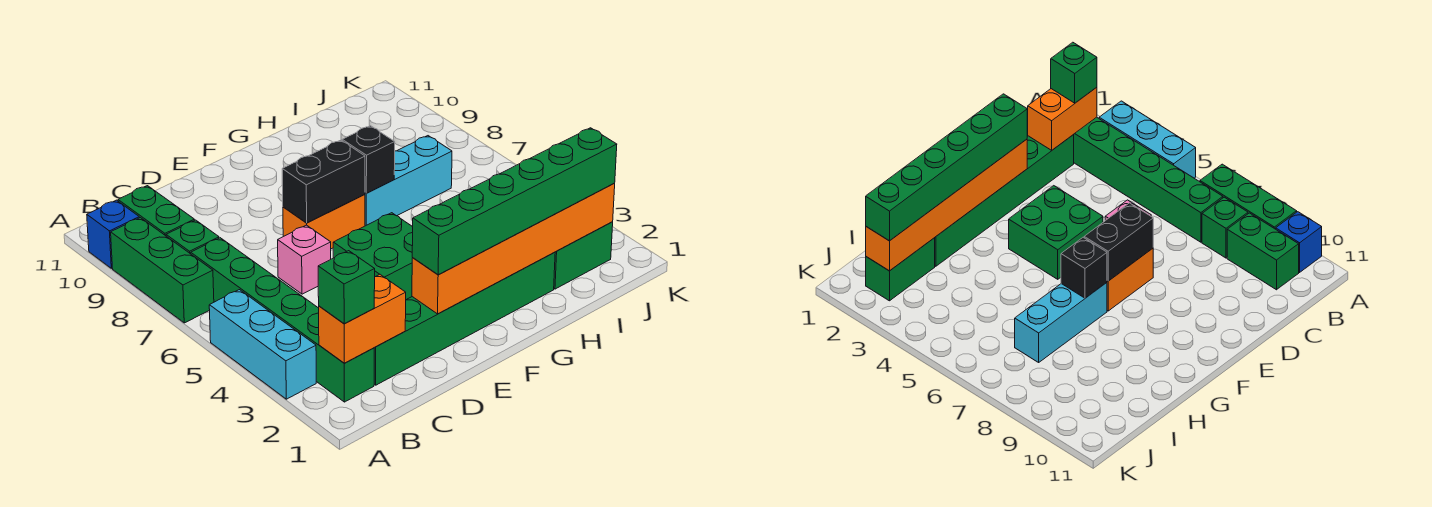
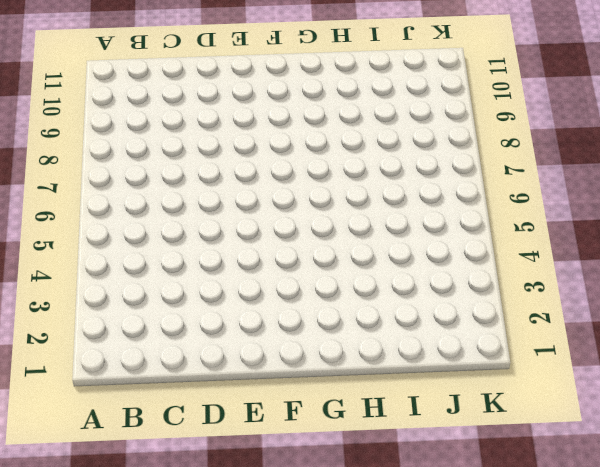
none -> cyan brick A3:A5 level 1
none -> green brick A7:A9 level 1
none -> blue brick A10 level 1

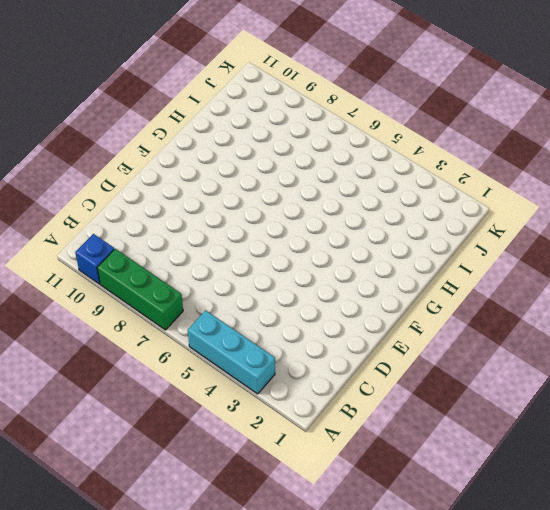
none -> green brick B2:B7 level 1
none -> green brick B8 level 1
none -> green brick B9:B10 level 1

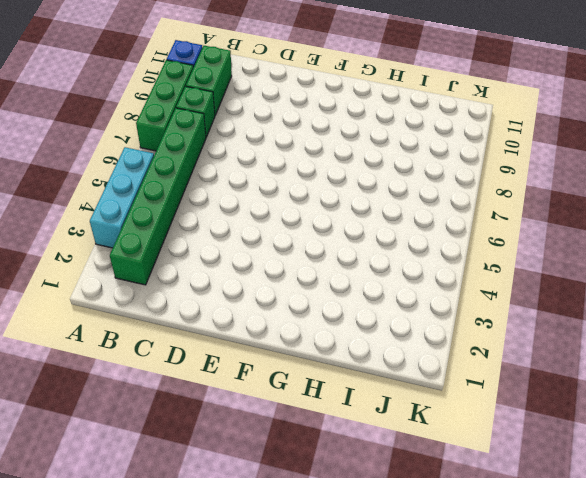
none -> green brick C2:H2 level 1
none -> pink brick D6 level 1
none -> green brick E4:F5 level 1

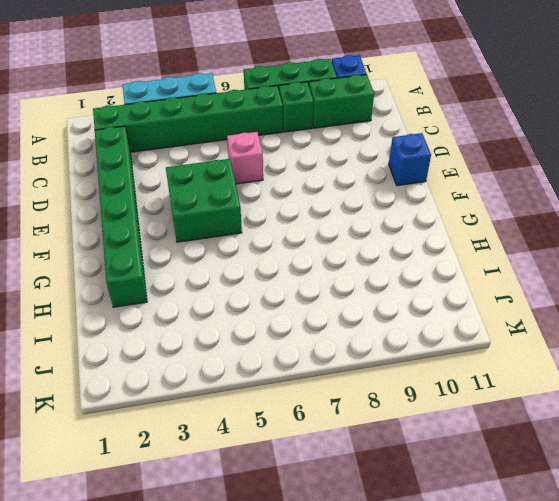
blue brick E11 level 1 -> none
none -> orange brick E7:F7 level 1
none -> cyan brick G7:I7 level 1
none -> green brick I2:J2 level 1

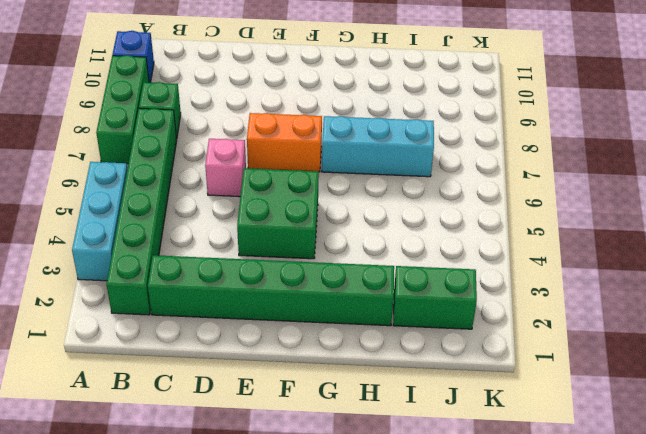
none -> green brick B9:B10 level 1
none -> orange brick B2:C2 level 2
none -> orange brick E2:J2 level 2

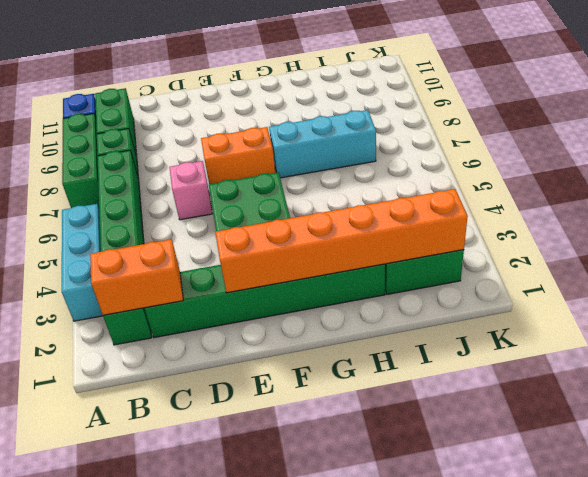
none -> black brick E7:F7 level 2
none -> black brick G7 level 2
none -> green brick B2 level 3

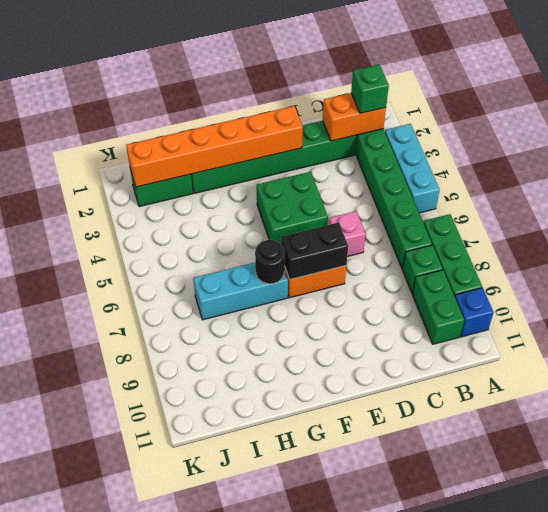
black round brick G7 level 2 -> black brick G7 level 2
none -> green brick E2:J2 level 3

